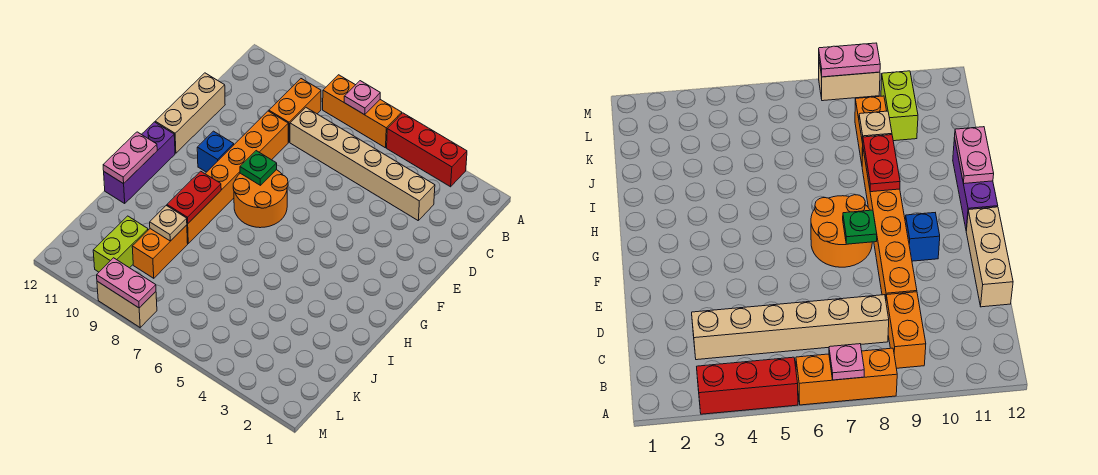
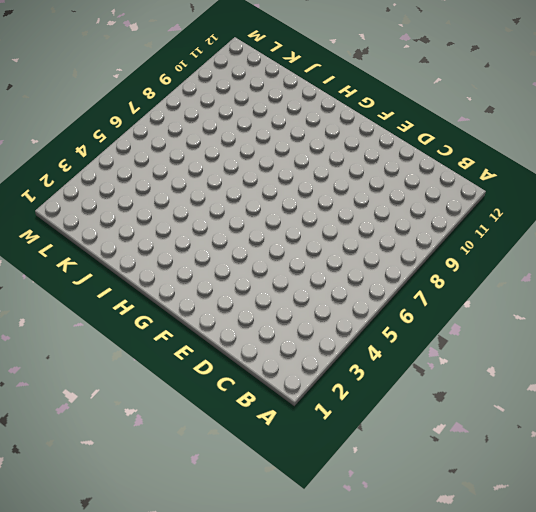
none -> red brick A3:A5 level 1
none -> orange brick A6:A8 level 1
none -> orange brick B9:C9 level 1

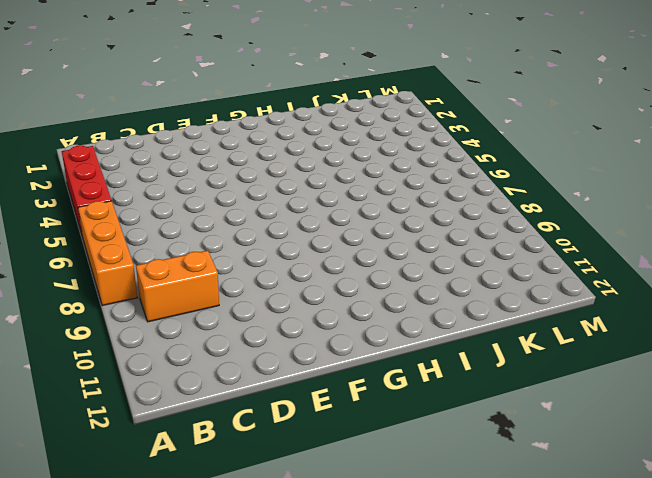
none -> tan brick C3:C8 level 1
none -> orange brick D9:I9 level 1
none -> tan brick D12:F12 level 1

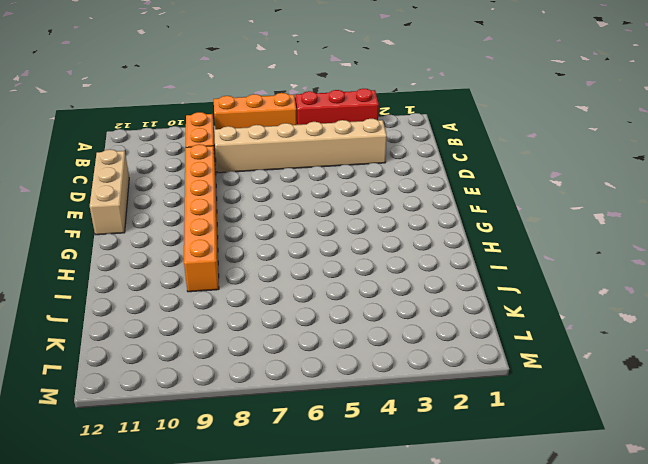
none -> orange round brick F7:G8 level 1
none -> blue brick F10 level 1
none -> purple brick G12:I12 level 1

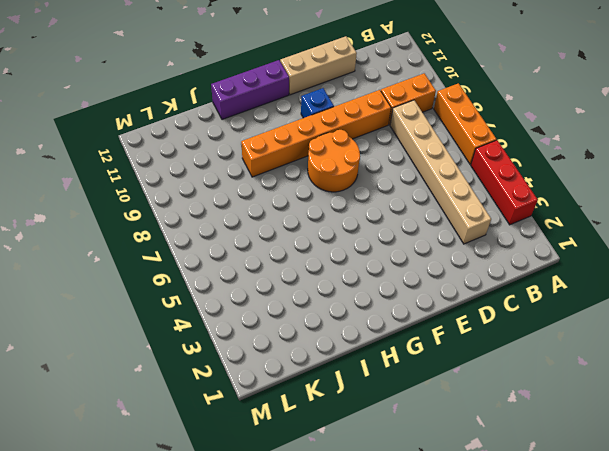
none -> orange brick J9:K9 level 1
none -> lime brick K10:L10 level 1
none -> tan brick M8:M9 level 1

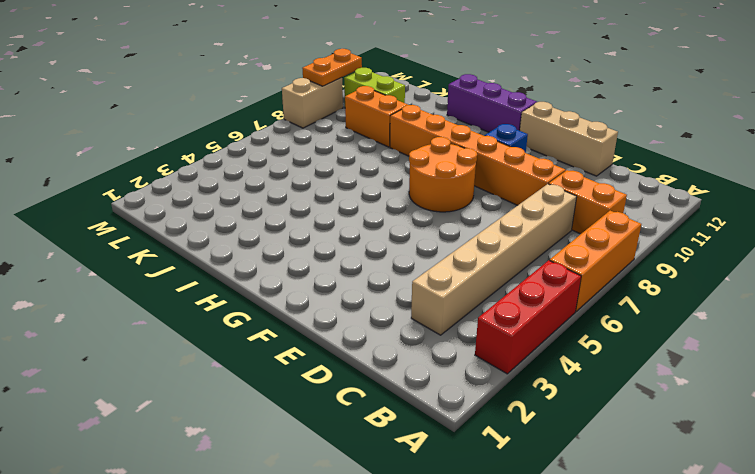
orange plate M9:M10 level 2 -> pink plate M8:M9 level 2
none -> pink plate A7 level 2
none -> green plate F8 level 2
none -> red plate H9:I9 level 2

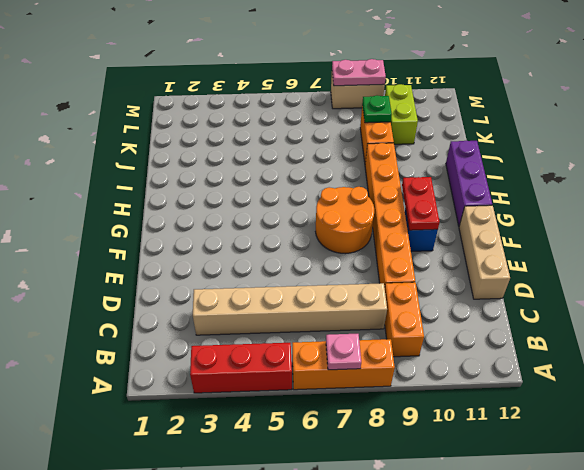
red plate F10:G10 level 2 -> red plate H9:I9 level 2
green plate K9 level 2 -> green plate F8 level 2
none -> pink plate H12:I12 level 2
none -> tan plate J9 level 2

